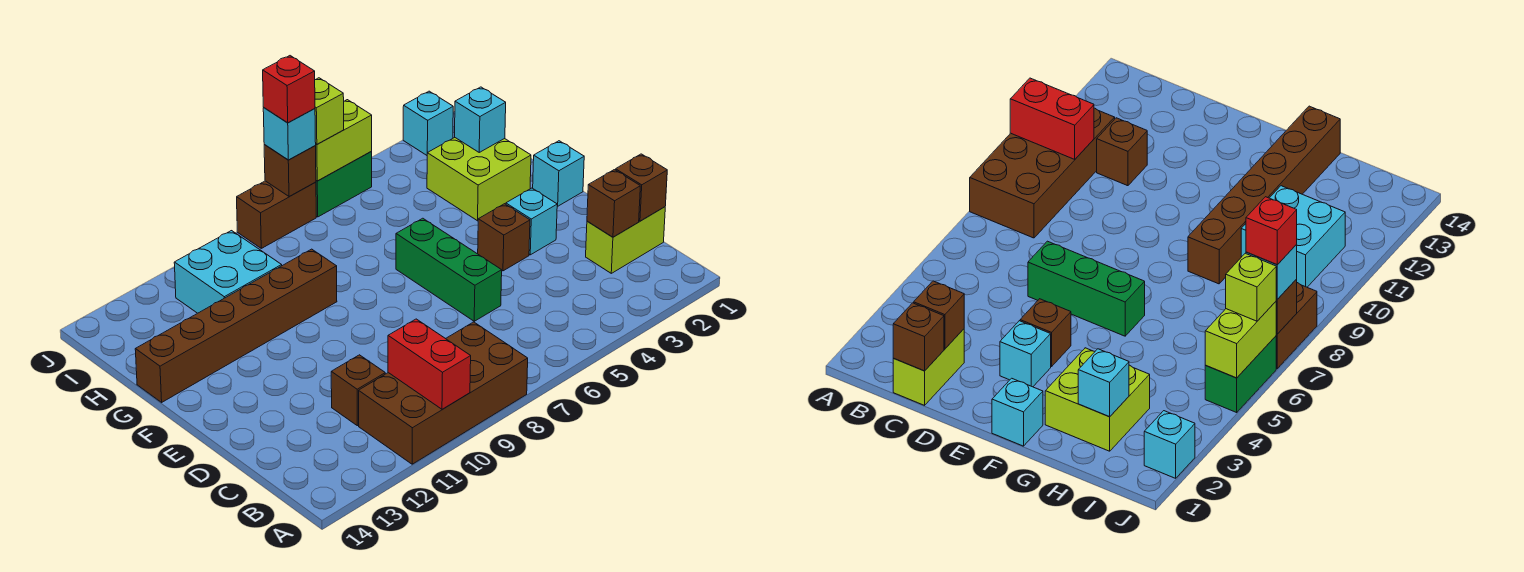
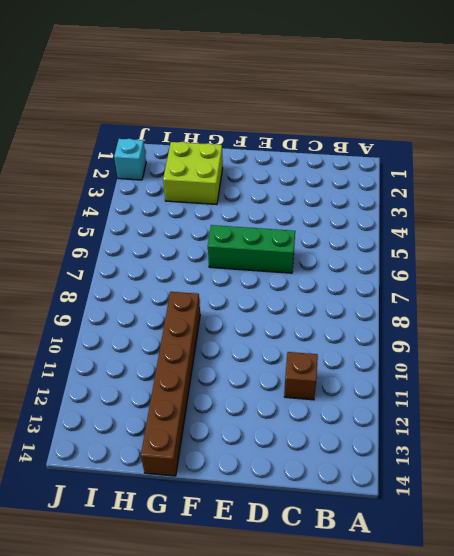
none -> brown brick A8:B11 level 1
none -> lime brick C1:C2 level 1
none -> cyan brick E3 level 1

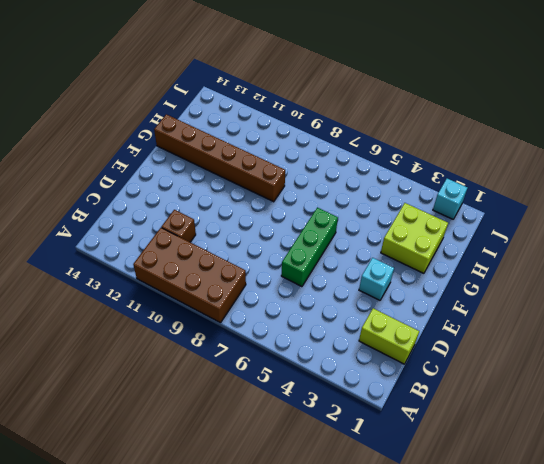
none -> brown brick E4 level 1
none -> cyan brick F1 level 1
none -> cyan brick H10:I11 level 1

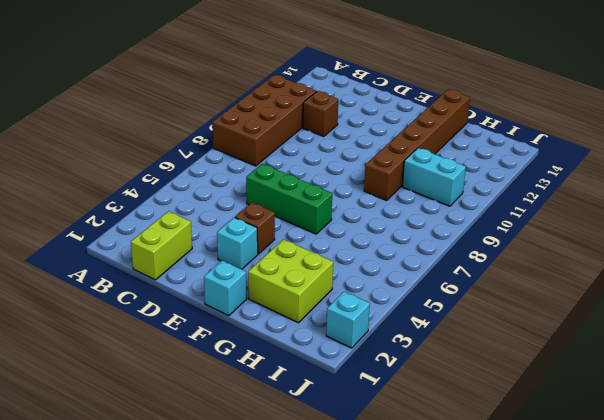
cyan brick H10:I10 level 1 -> cyan brick H10:I11 level 1
none -> green brick J5:J6 level 1
none -> brown brick J7:J8 level 1
none -> red brick A10:B10 level 2

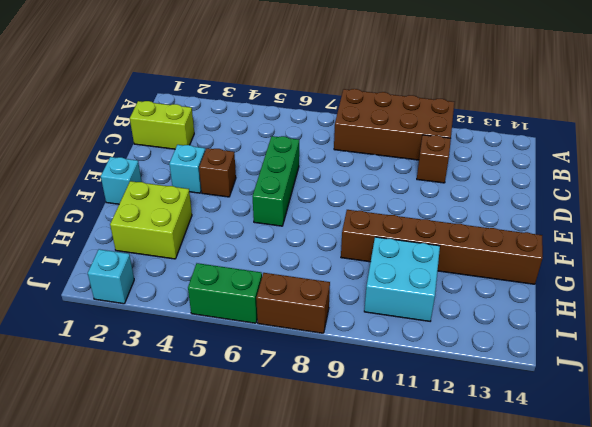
none -> red brick A10:B10 level 2
none -> brown brick C1 level 2
none -> brown brick C2 level 2

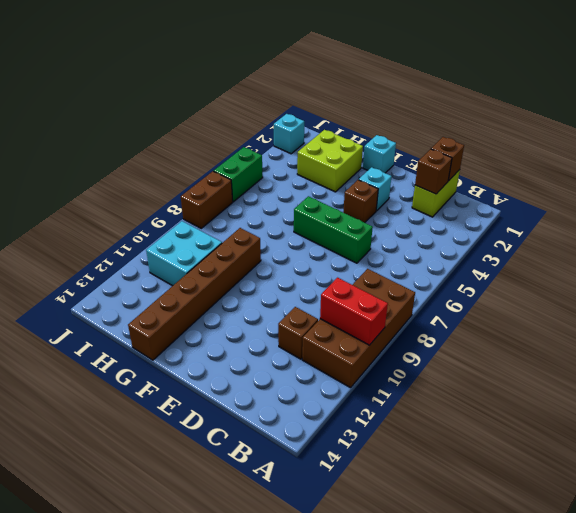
none -> cyan brick H2 level 2
none -> lime brick J5:J6 level 2
none -> brown brick J7 level 2

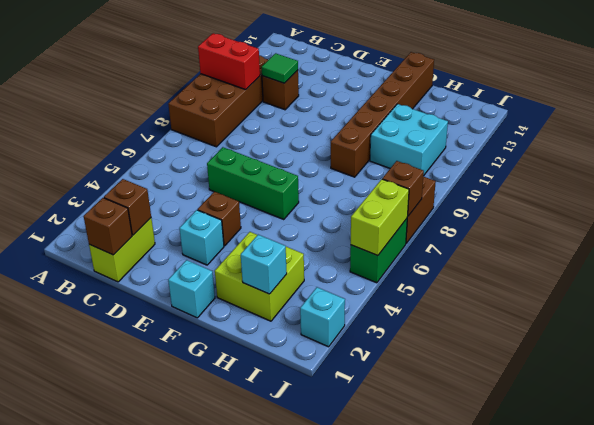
green tile C11 level 2 -> none
none -> lime brick J6 level 3
none -> cyan brick J7 level 3
none -> red brick J7 level 4

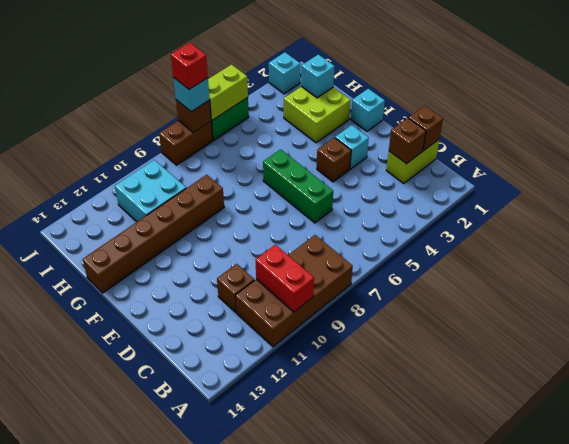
none -> lime brick J6 level 3

